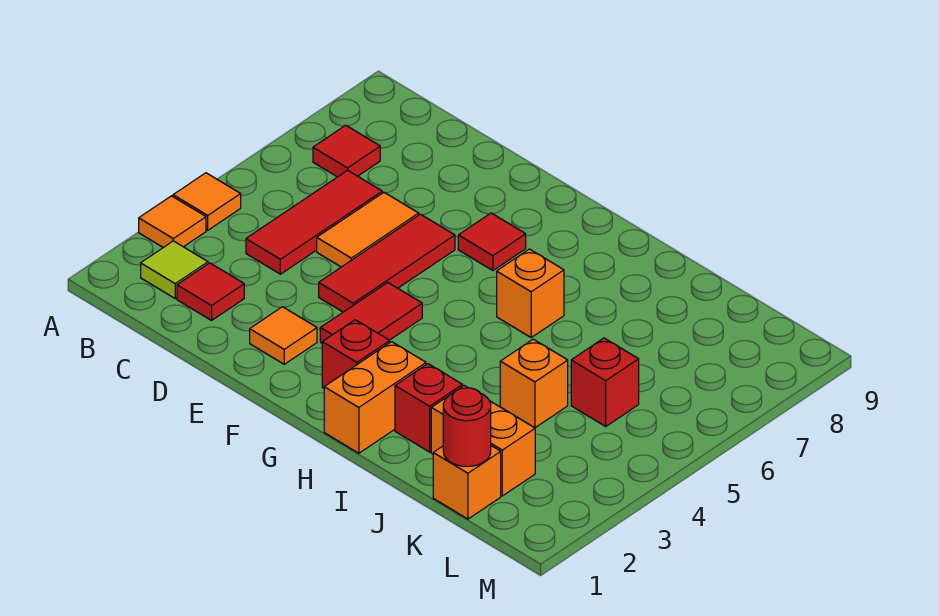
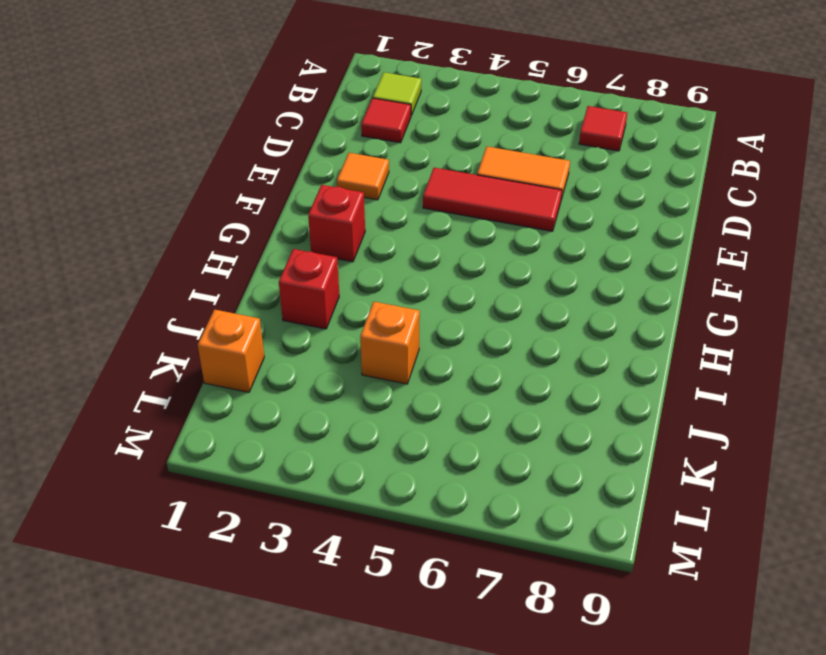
none -> orange tile A3 level 1
none -> orange tile A4 level 1
none -> red tile C4:C6 level 1

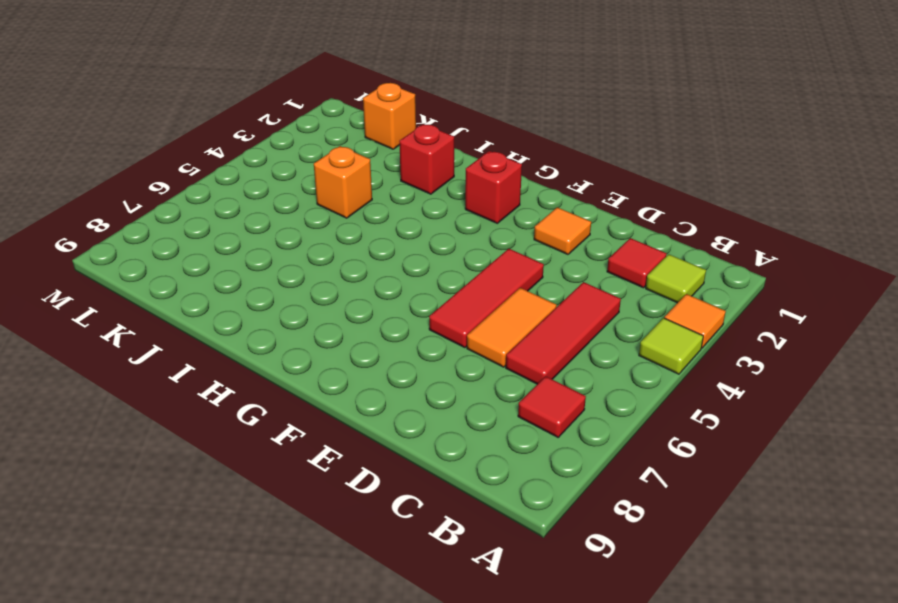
lime tile A4 level 1 -> orange tile A4 level 1
none -> red tile F3:F4 level 1
none -> red tile F7 level 1
none -> orange brick H1:H2 level 1

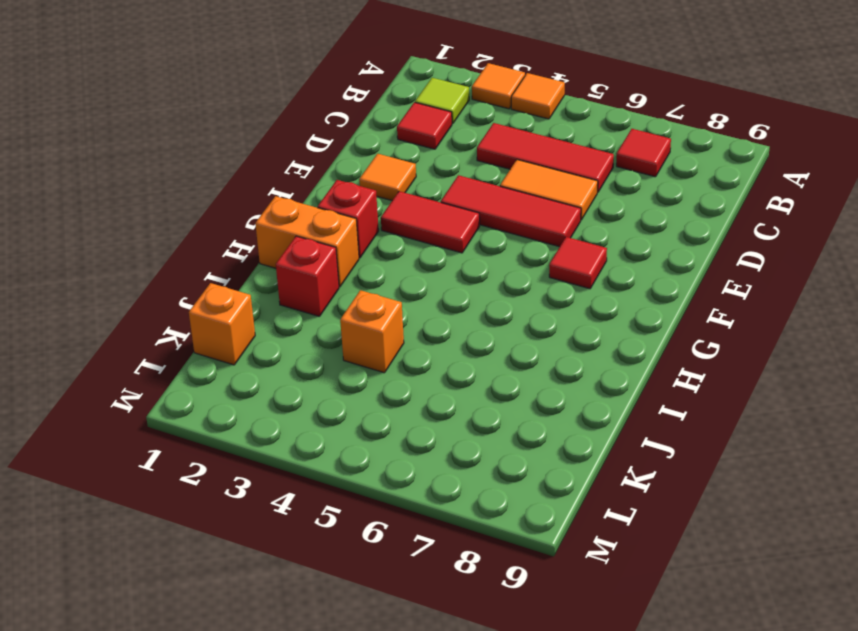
none -> orange brick H6 level 1
none -> orange brick J2:K2 level 1
none -> red brick K5 level 1

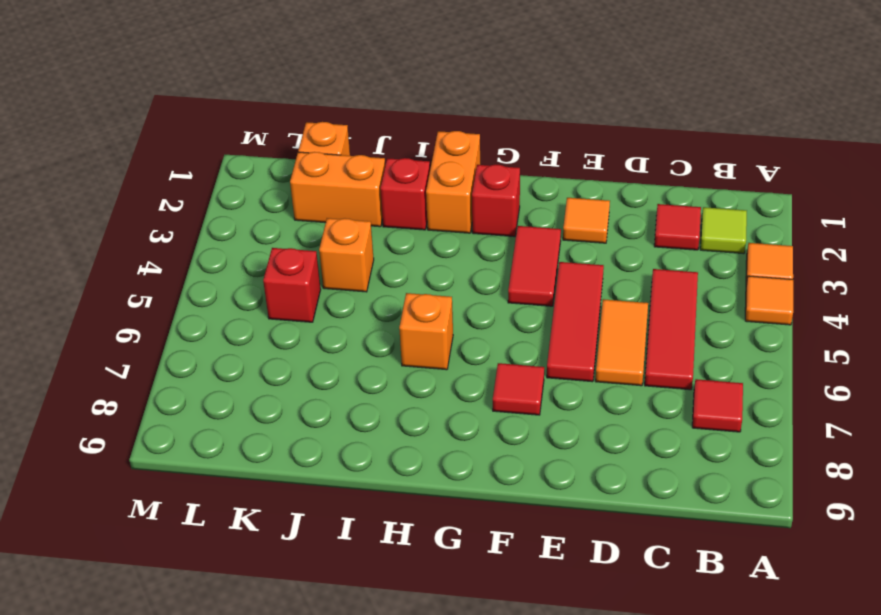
none -> red round brick K1 level 2

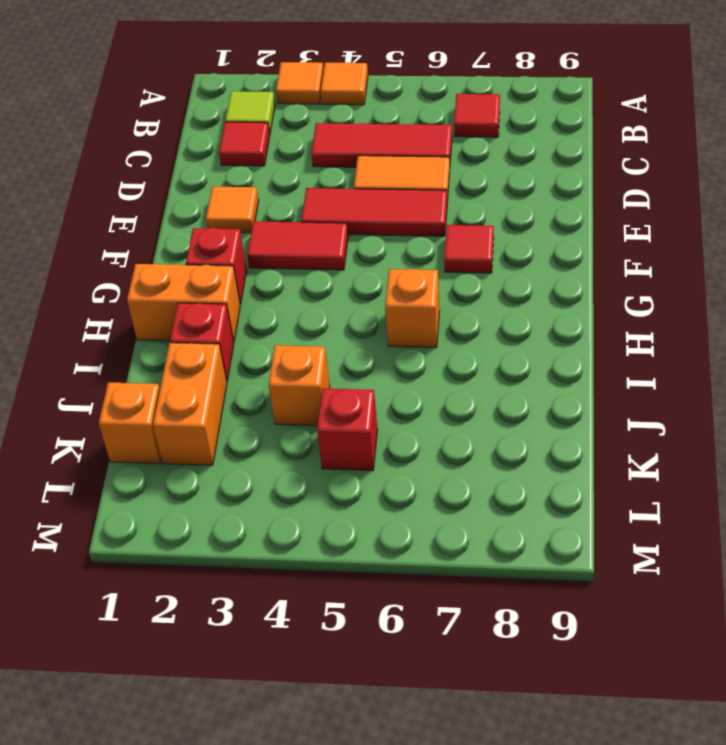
none -> red round brick K1 level 2

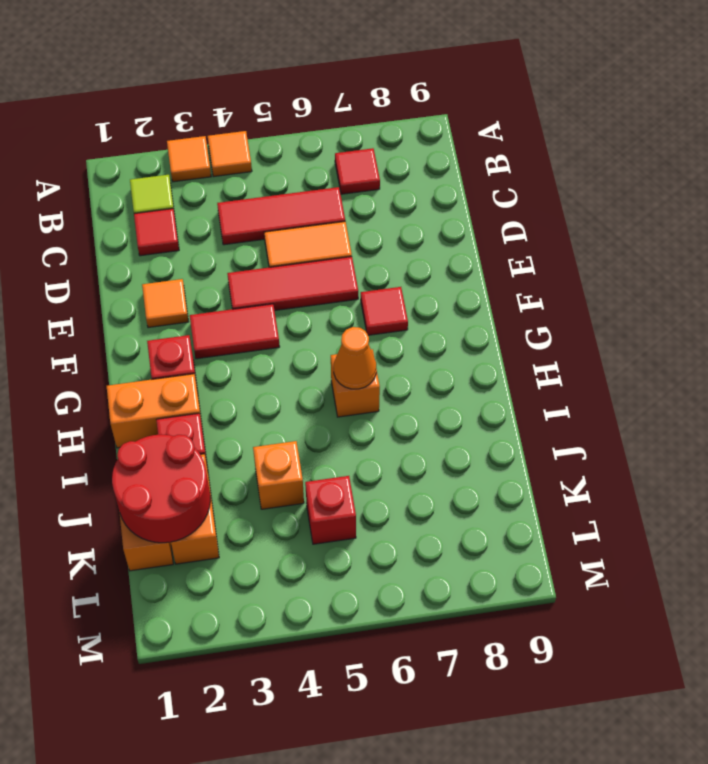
orange cone H6 level 2 -> none
red round brick J1:K2 level 2 -> red round brick K1 level 2

